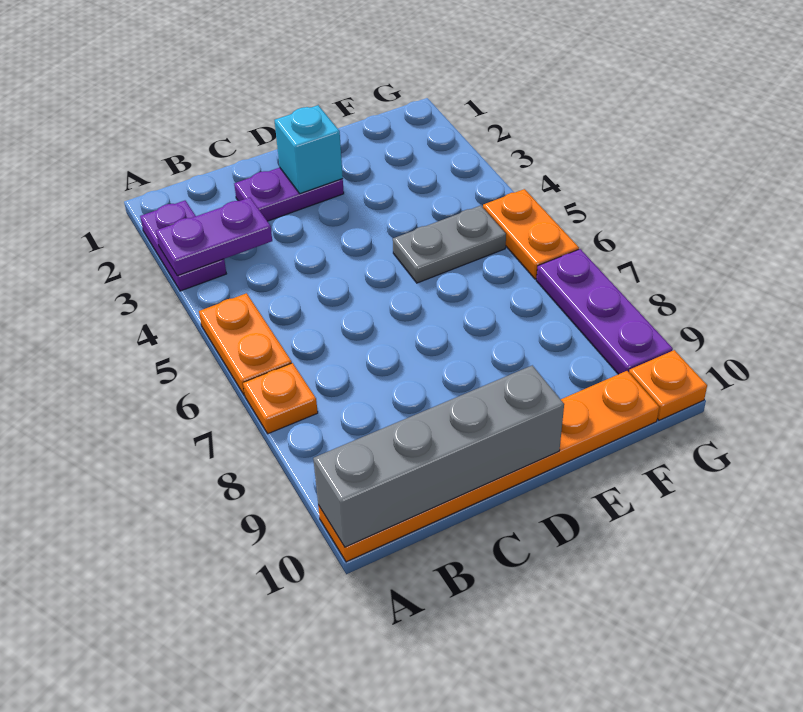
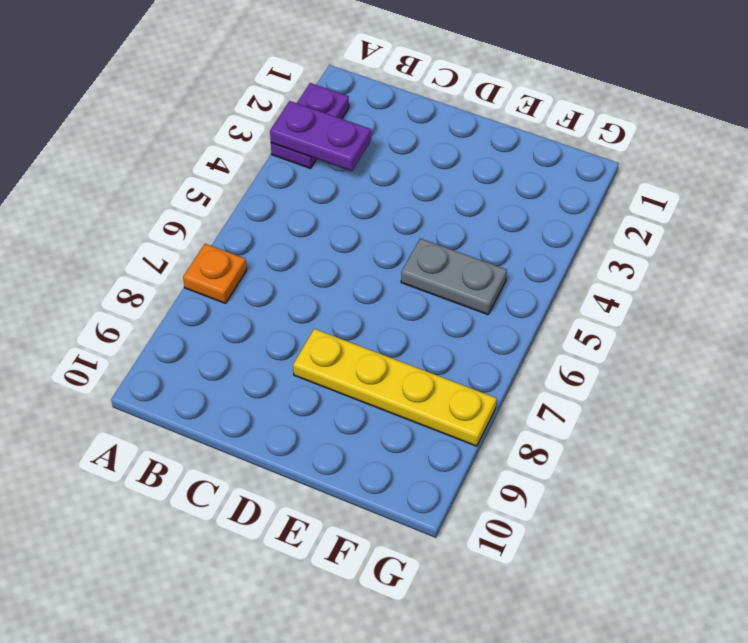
yellow plate D8:G8 level 1 -> purple plate G7:G9 level 1
none -> orange plate A5:A6 level 1
none -> orange plate A10:F10 level 1
none -> purple plate C2:D2 level 1

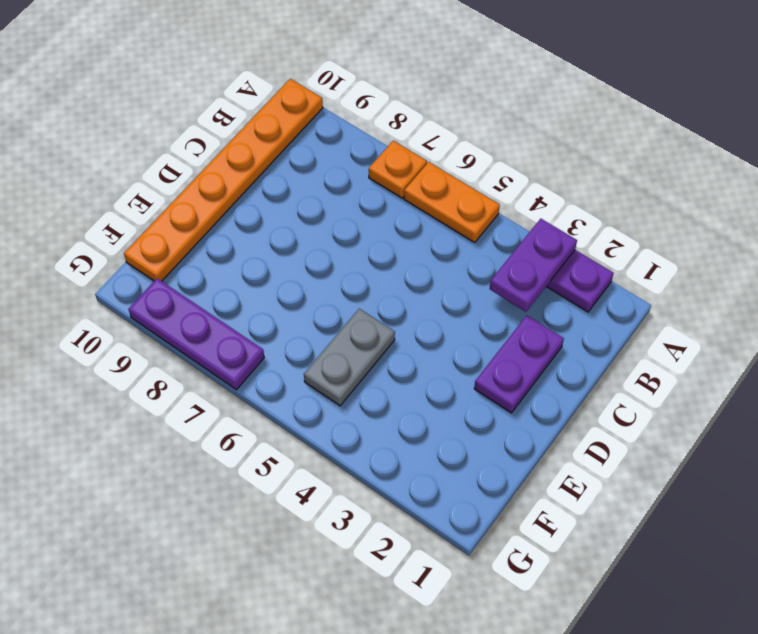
none -> orange plate G5:G6 level 1
none -> orange plate G10 level 1
none -> grey brick A10:D10 level 2

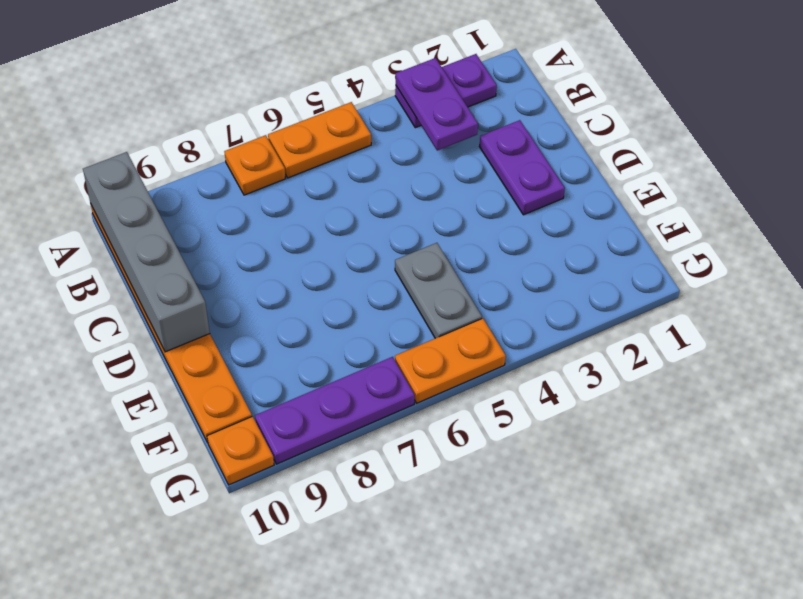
none -> cyan brick D2 level 2

